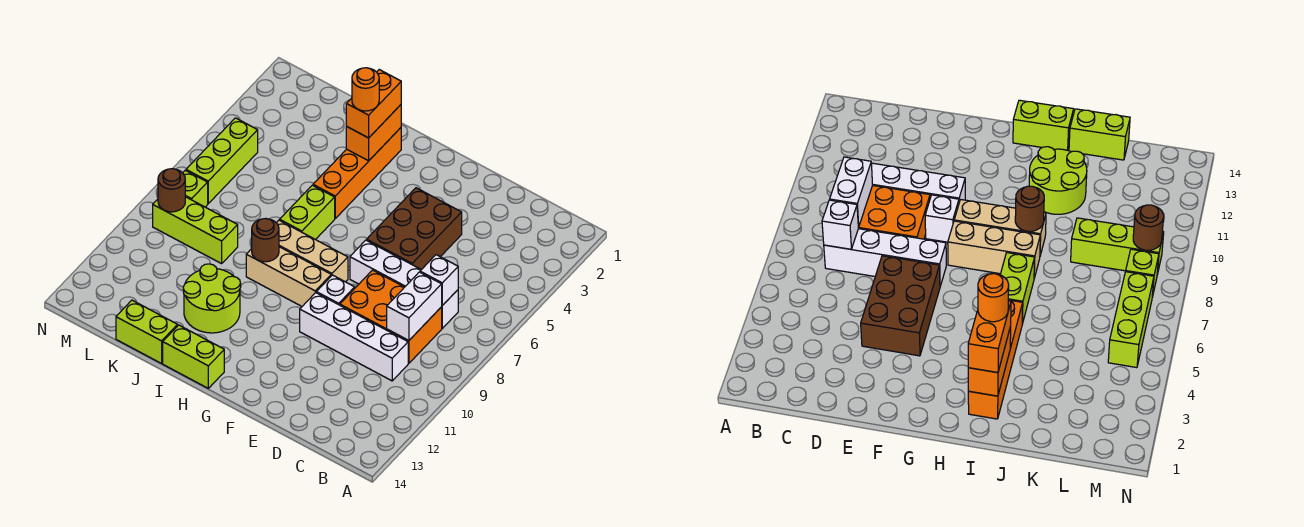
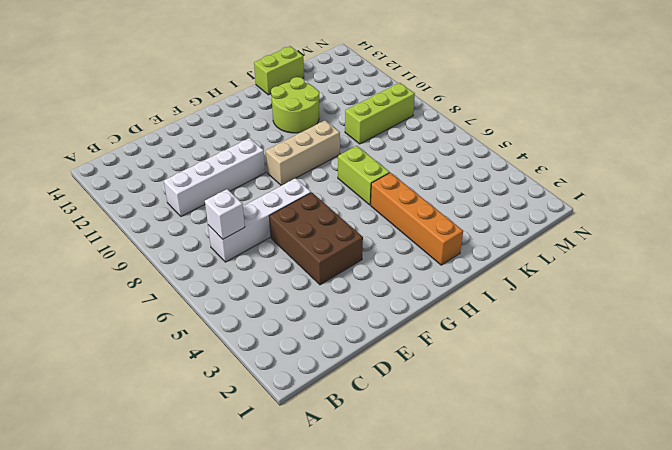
none -> orange brick C8:E9 level 1
none -> white brick F9 level 1
none -> tan brick G8:I8 level 1

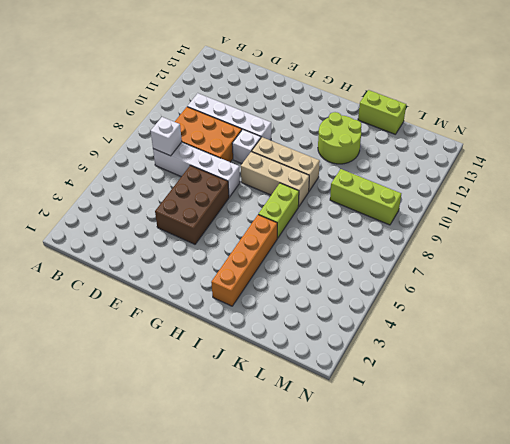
none -> lime brick H14:I14 level 1
none -> lime brick M5:M7 level 1
none -> lime brick M8 level 1

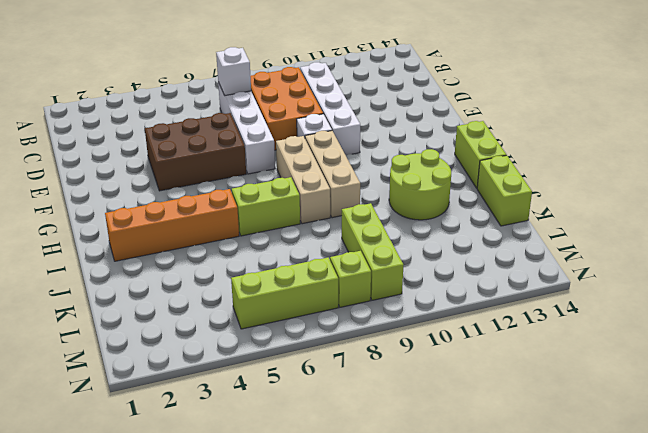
none -> white brick C8:C9 level 2
none -> orange brick I2:I3 level 2
none -> brown round brick I9 level 2

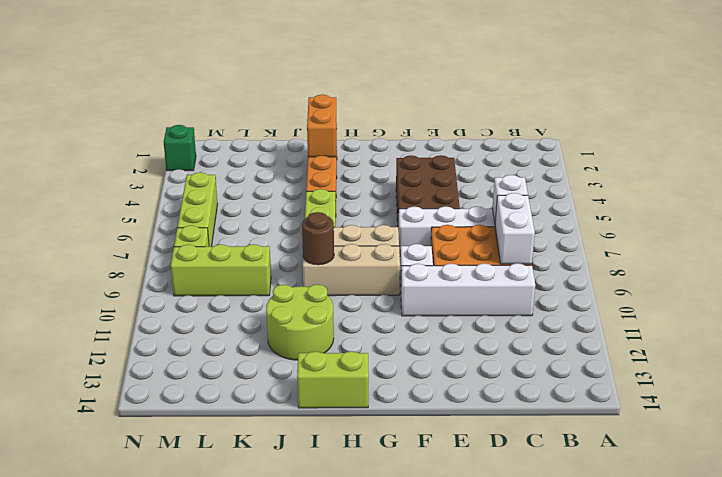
green brick N2 level 1 -> none
none -> lime brick J14:K14 level 1
none -> brown round brick M9 level 2
none -> orange brick I2:I3 level 3

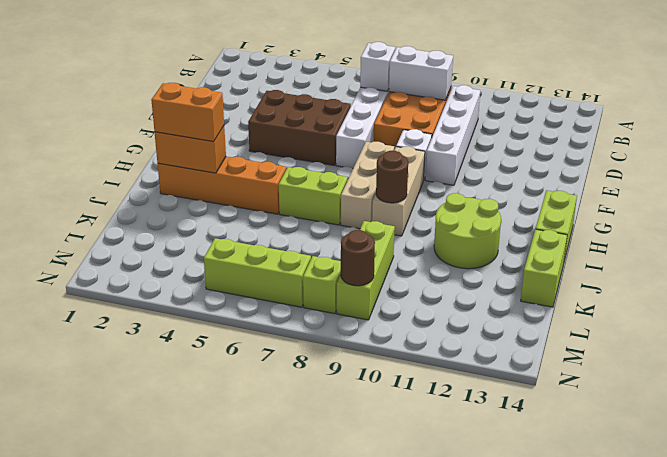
none -> orange round brick I3 level 4

